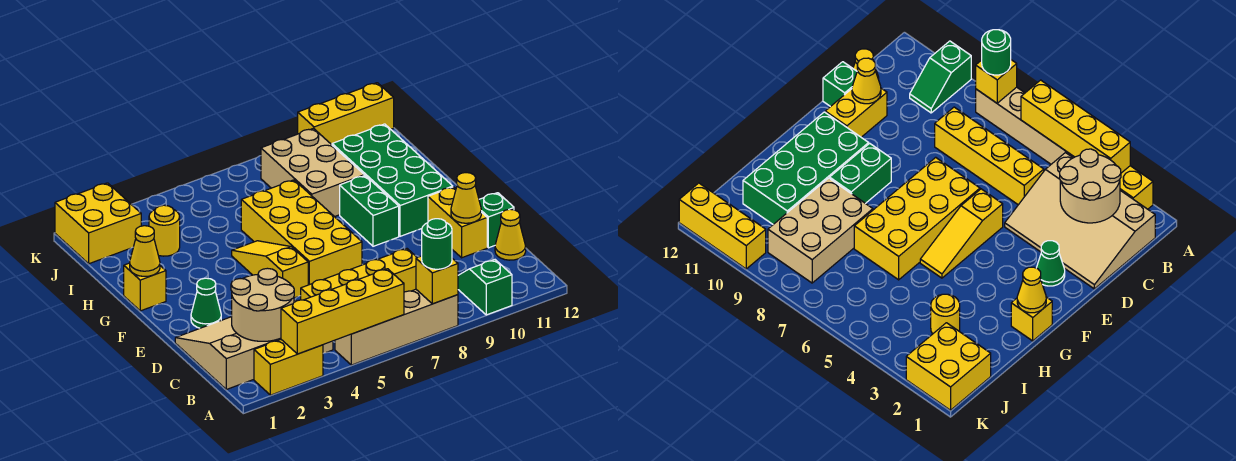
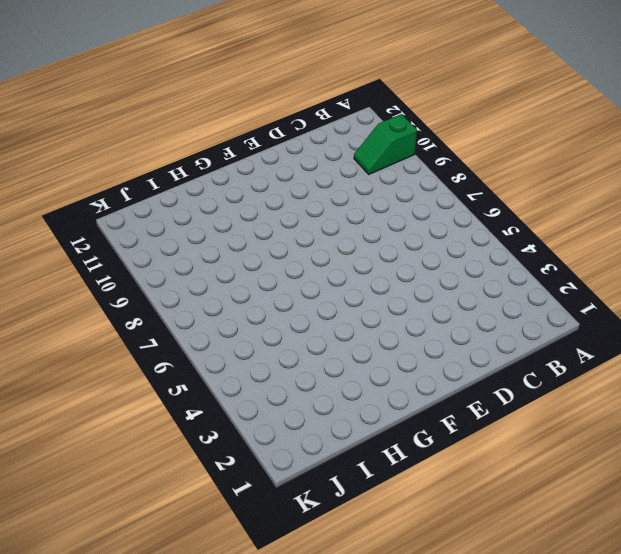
none -> yellow brick A2:A3 level 1
none -> tan brick A5:A8 level 1
none -> tan slope B1:D4 level 1 top B

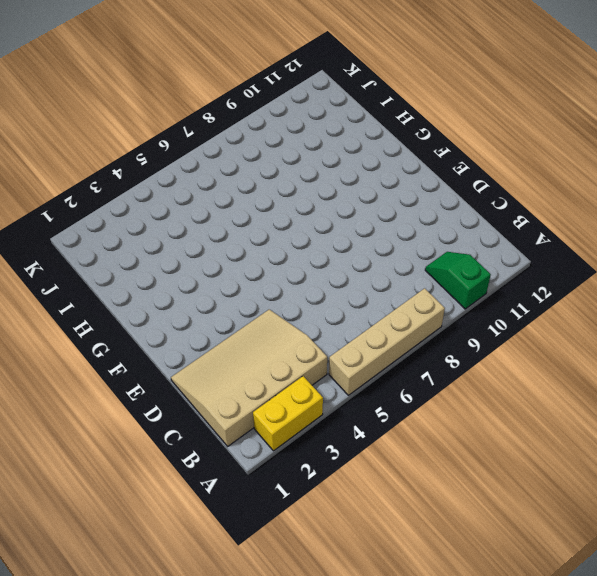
none -> yellow brick C5:C8 level 1
none -> yellow cone C12 level 1
none -> yellow brick D11:E11 level 1

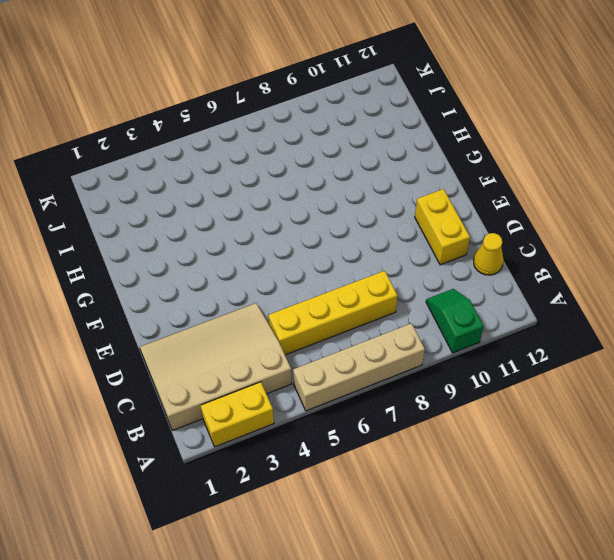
none -> green brick D12 level 1
none -> green cone E2 level 1
none -> yellow slope E5:G5 level 1 top E

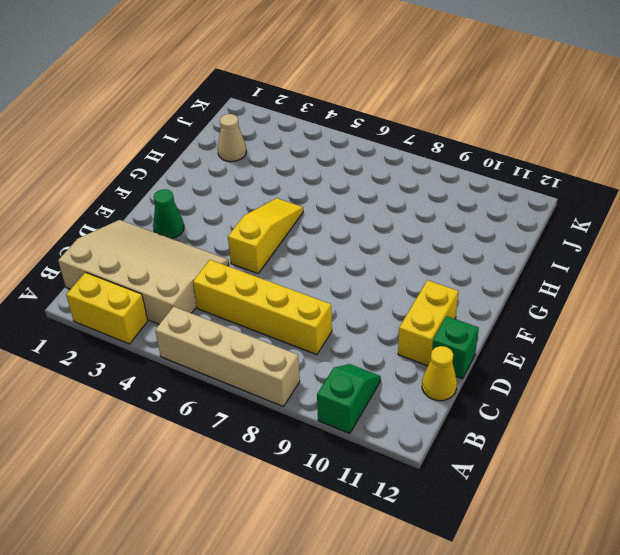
tan cone I2 level 1 -> none
none -> yellow brick E6:H7 level 1
none -> green brick F9:G9 level 1
none -> green brick F10:I11 level 1

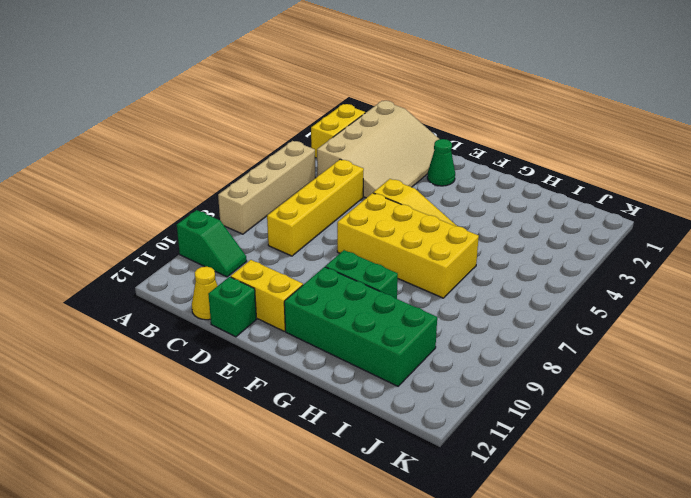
none -> yellow brick G1 level 1
none -> tan brick H8:J9 level 1
none -> yellow round brick I3 level 1

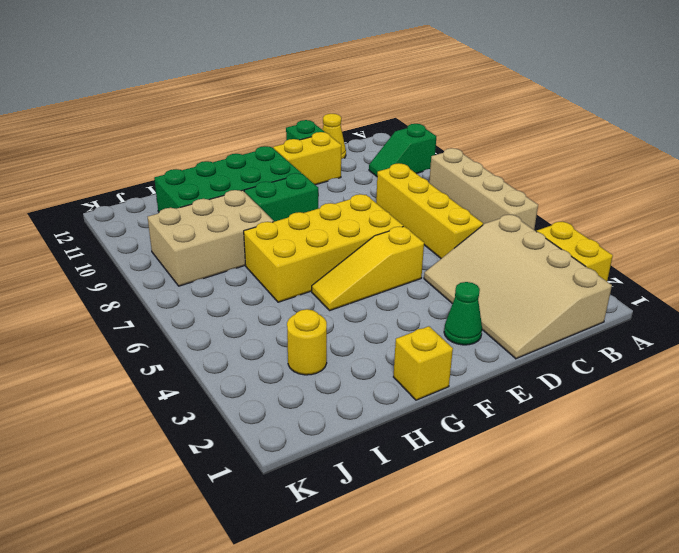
none -> yellow brick J1:K2 level 1
none -> yellow brick K10:K12 level 1
none -> yellow brick A3:A6 level 2

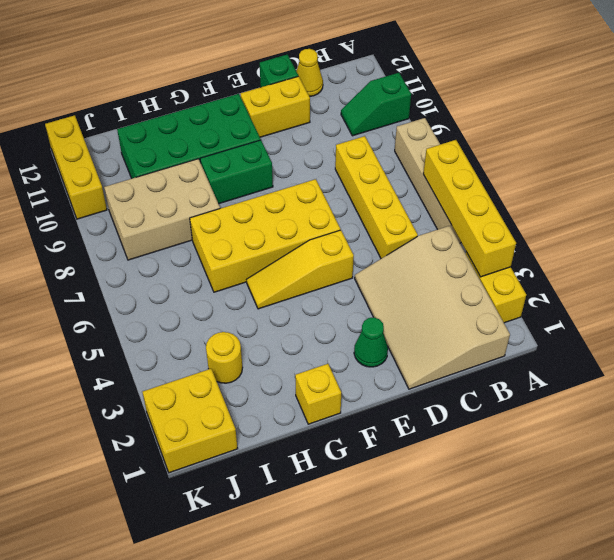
none -> yellow brick A8 level 2
none -> tan round brick B2:C3 level 2
none -> yellow cone D11 level 2

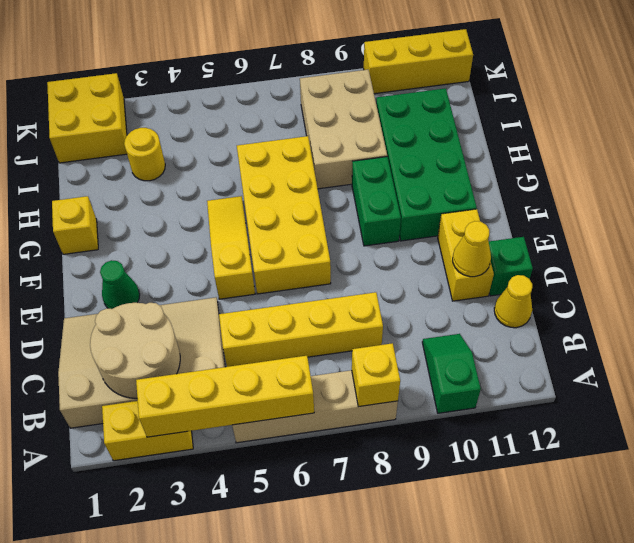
none -> yellow cone G1 level 2
none -> green round brick A8 level 3

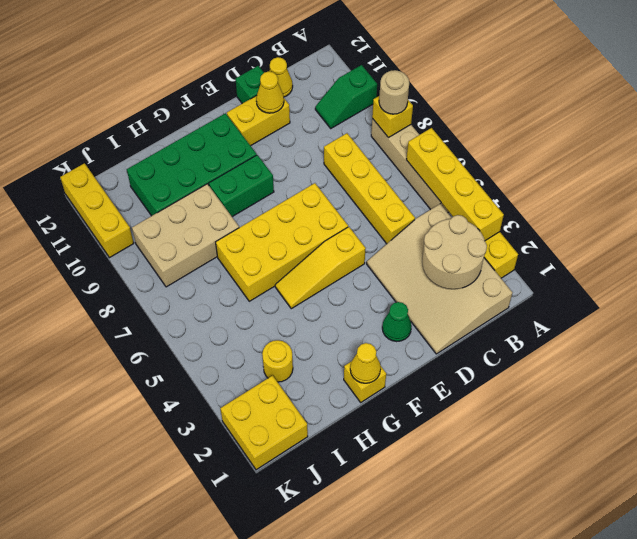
tan round brick A8 level 3 -> green round brick A8 level 3

